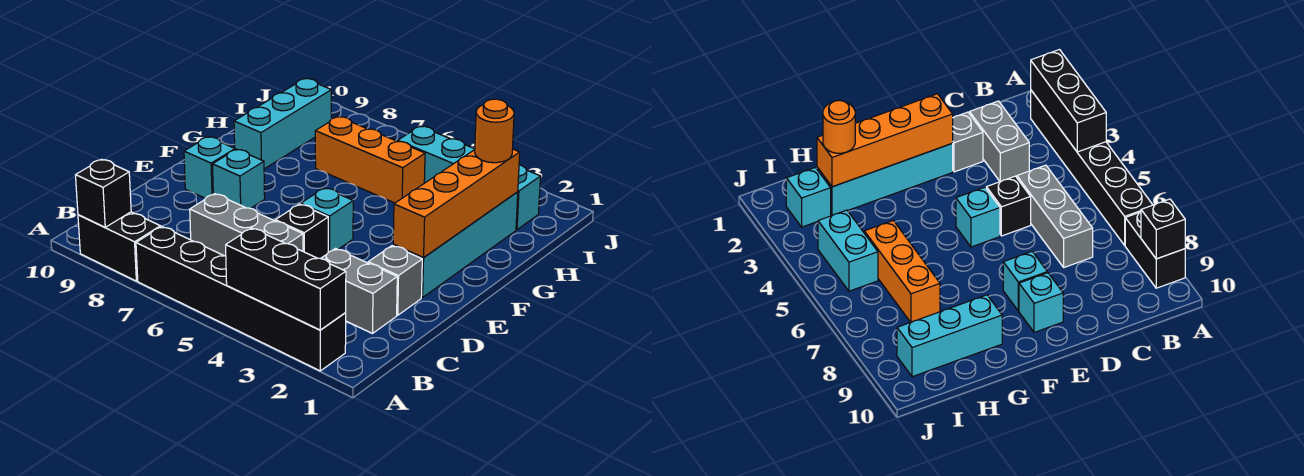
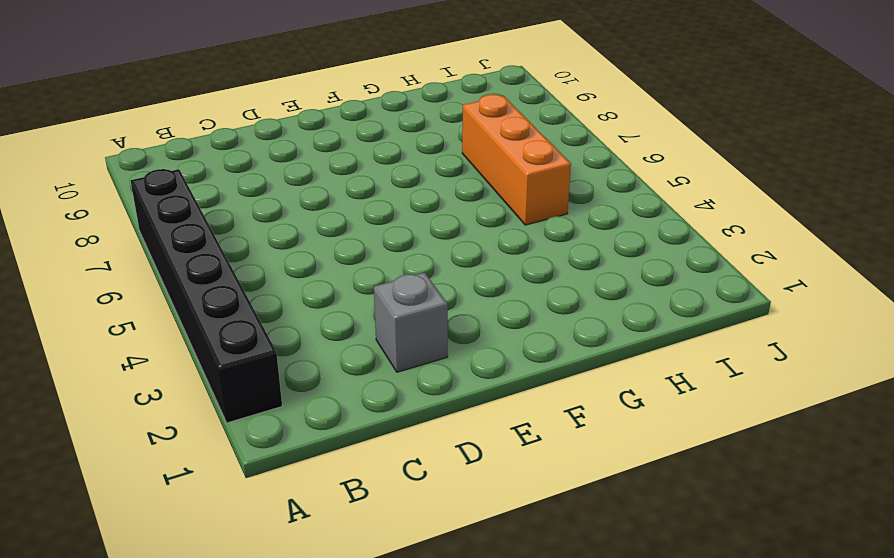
none -> black brick A8:A9 level 1
none -> grey brick C2:C3 level 1
none -> grey brick C5:C7 level 1

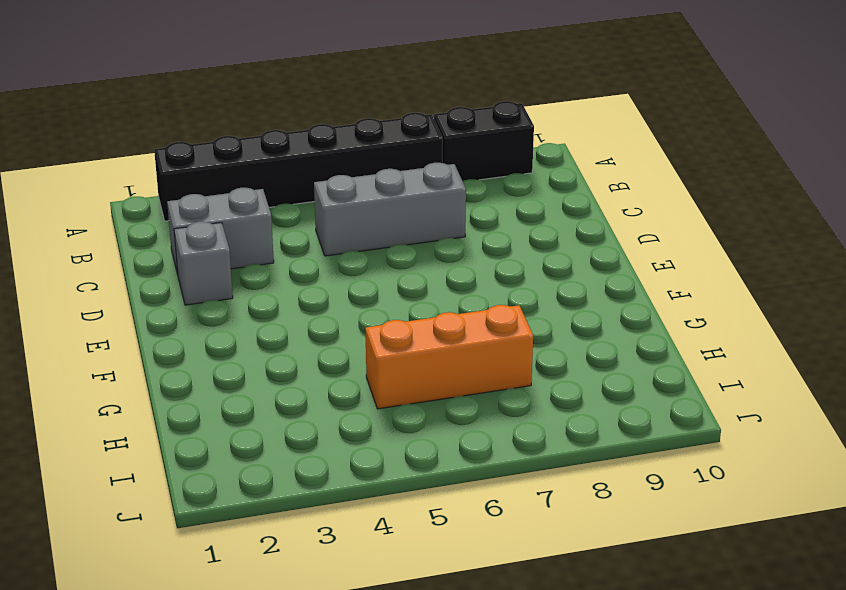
none -> black brick D5 level 1
none -> cyan brick E2:H2 level 1
none -> cyan brick E5 level 1

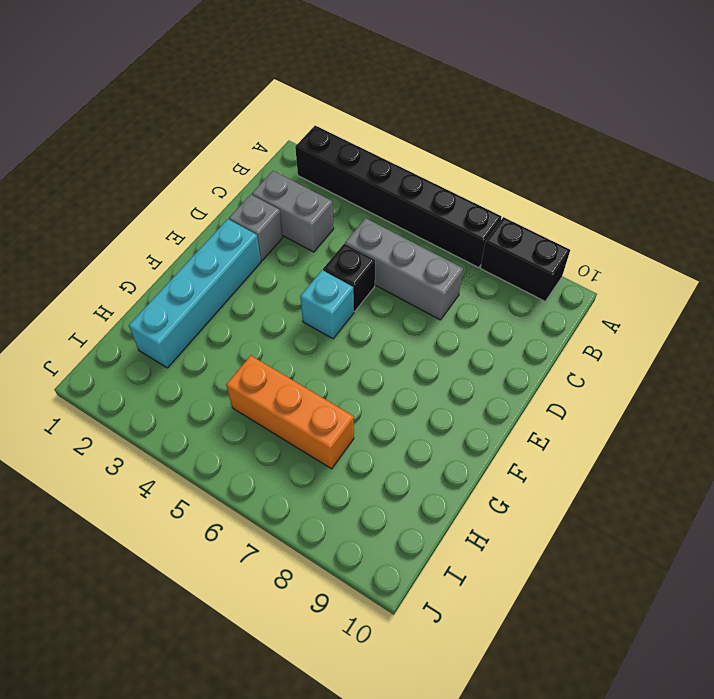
none -> cyan brick E8 level 1
none -> cyan brick E9 level 1
none -> cyan brick G9:I9 level 1

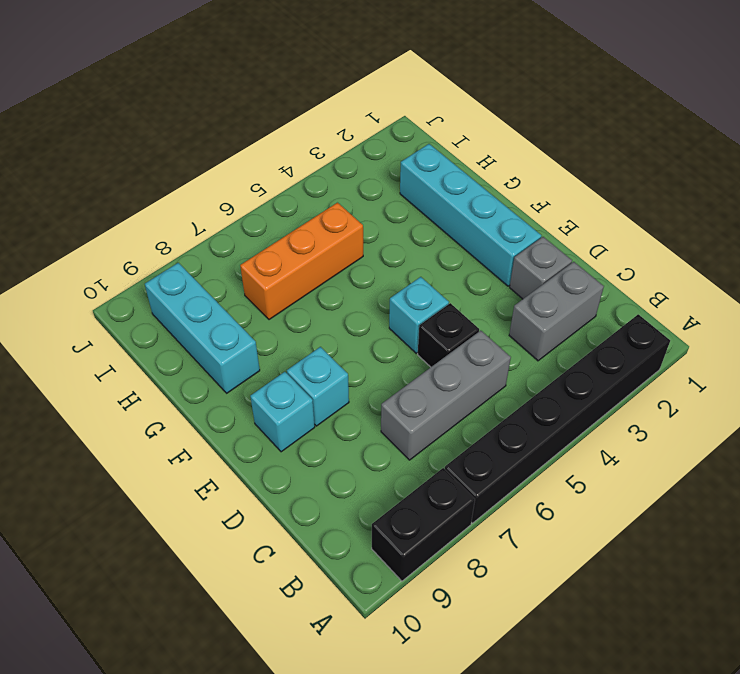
none -> cyan brick I2 level 1
none -> cyan brick I4:I5 level 1
none -> black brick A2:A4 level 2

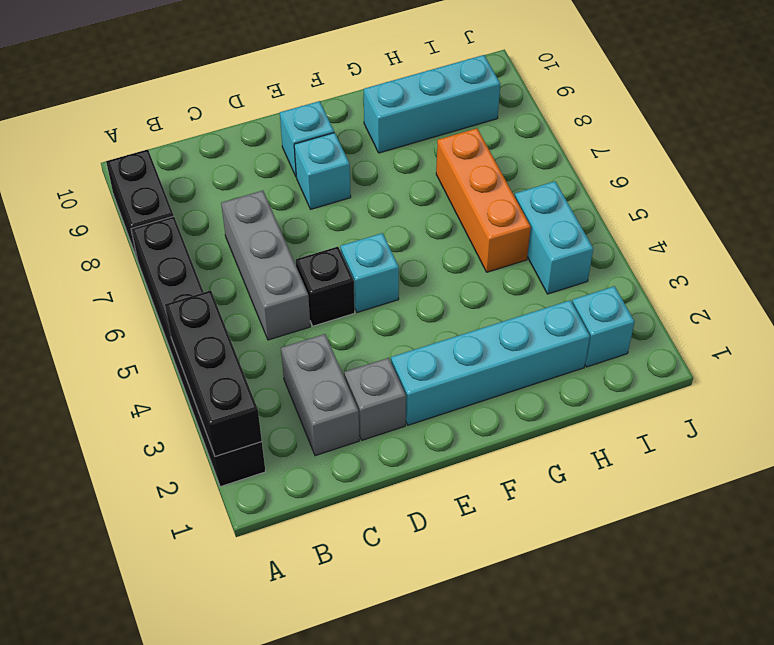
none -> black brick A9 level 2
none -> orange brick E2:H2 level 2
none -> orange round brick H2 level 3

